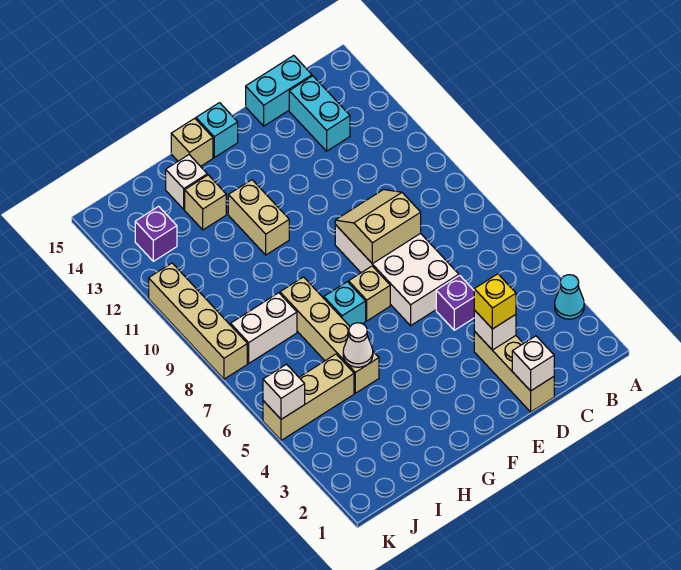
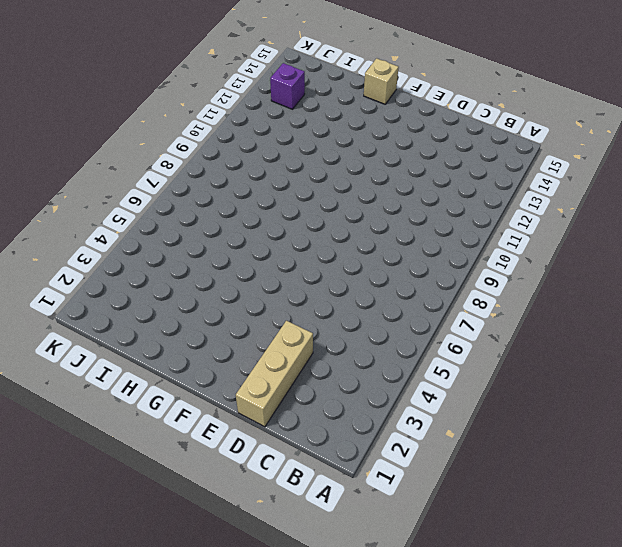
none -> cyan cone A3 level 1
none -> cyan brick C13:C14 level 1
none -> cyan brick C15:D15 level 1

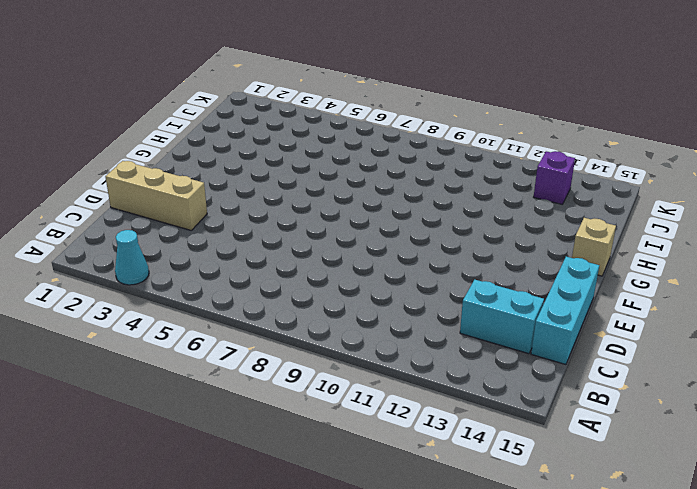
cyan brick C15:E15 level 1 -> cyan brick C15:D15 level 1
none -> purple brick D5 level 1
none -> white brick D6:E9 level 1
none -> tan brick F7 level 1

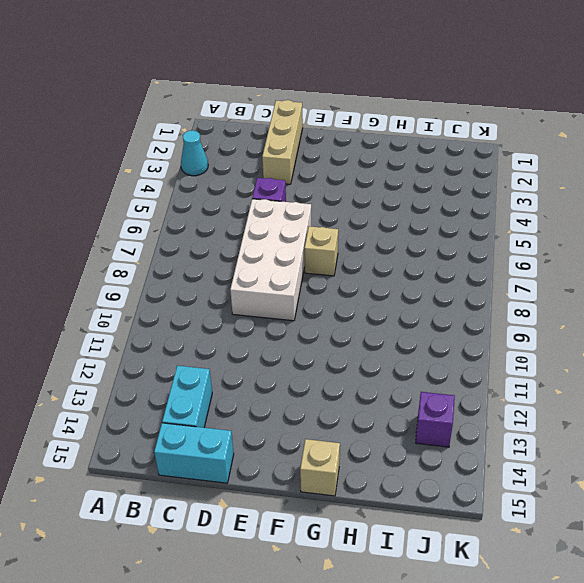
none -> cyan brick F15 level 1
none -> cyan brick G7 level 1
none -> tan brick G11:G12 level 1

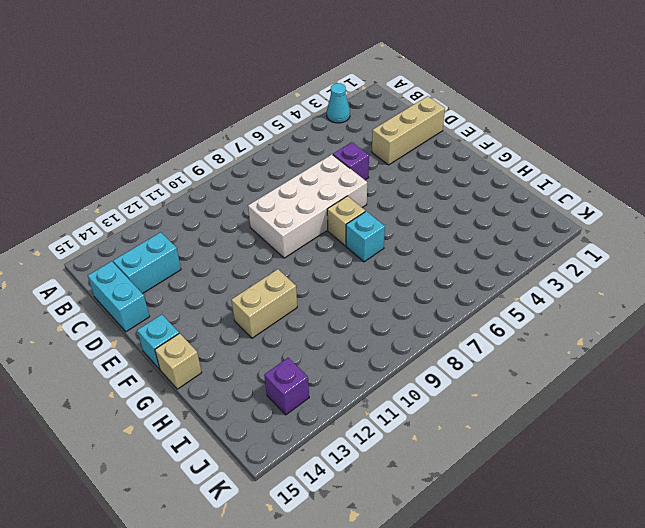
none -> tan brick H5:H8 level 1
none -> tan brick H13 level 1
none -> white brick H14 level 1

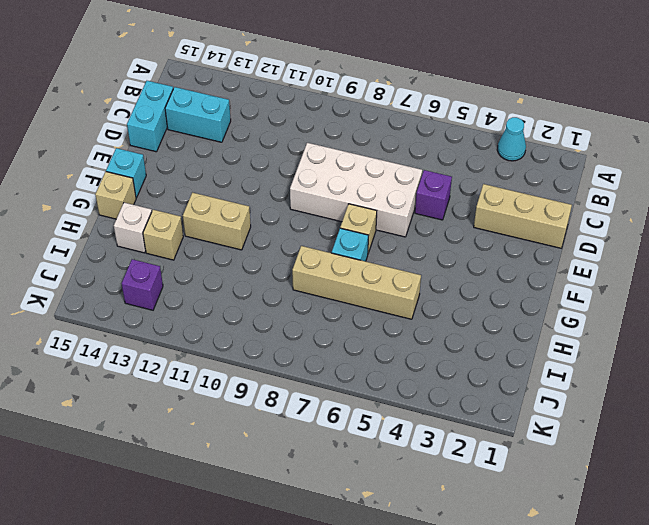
none -> tan brick I5:K5 level 1
none -> white brick I8:J8 level 1
none -> tan brick K8:K11 level 1

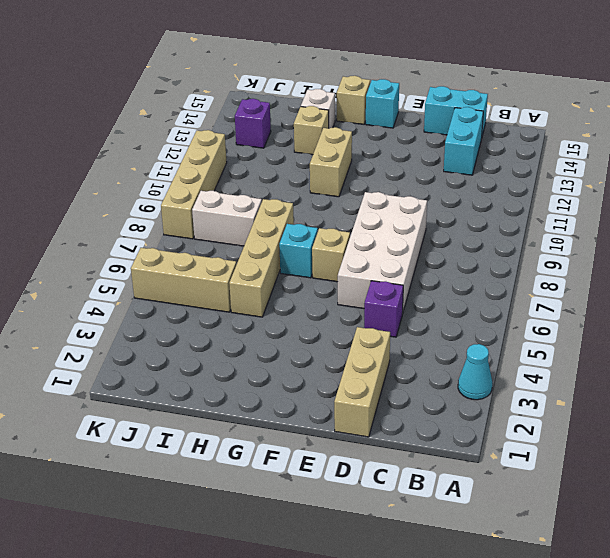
none -> white brick D1 level 2
none -> white brick D3 level 2
none -> tan slope D8:E9 level 2 top 8

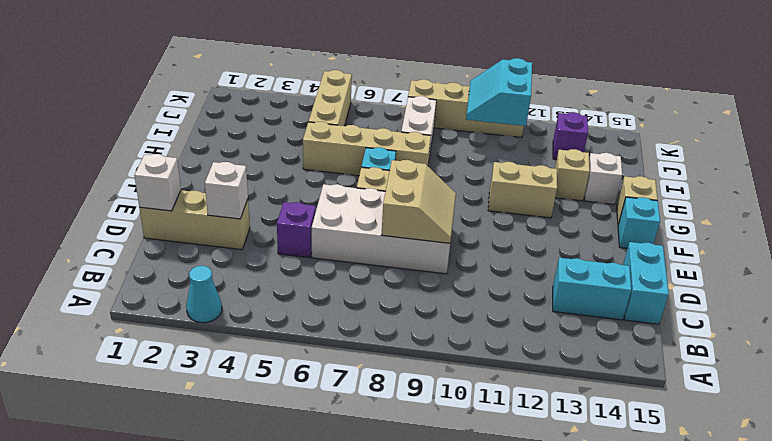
cyan slope J10:K11 level 2 top 11 -> none
none -> white cone H5 level 2
none -> white brick K5 level 2
none -> yellow brick D3 level 3

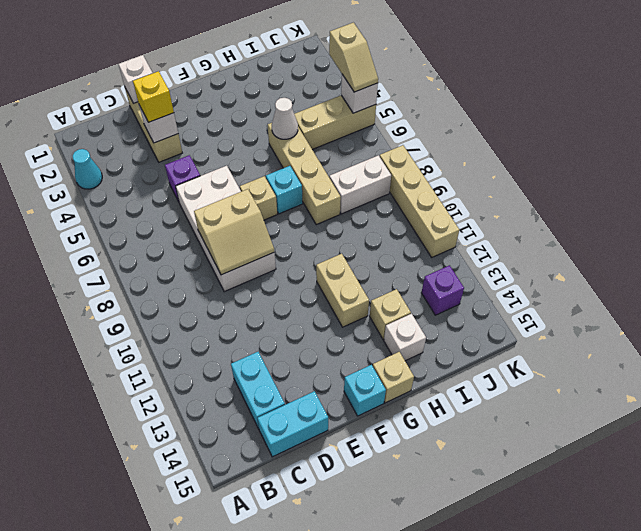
tan slope K4:K5 level 3 top 4 -> none

